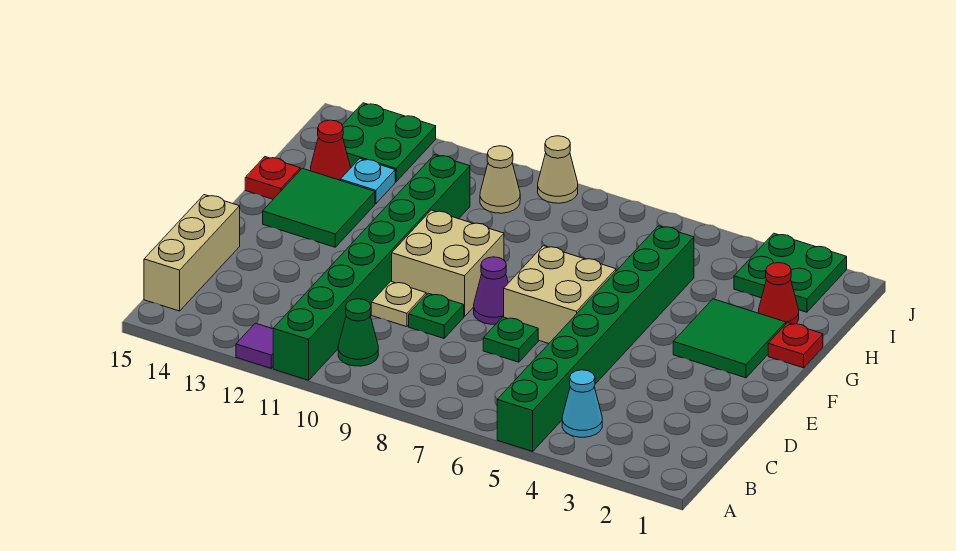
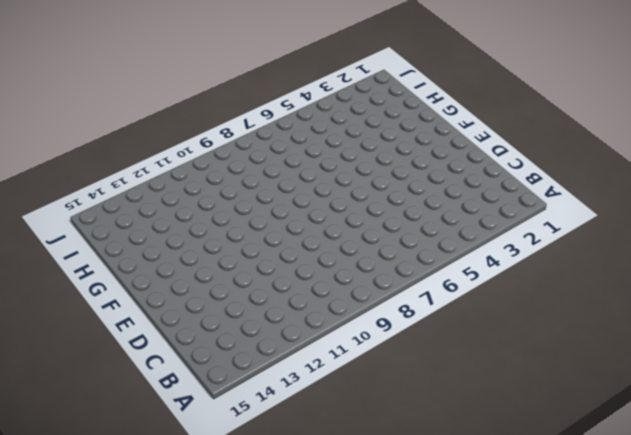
none -> green brick A5:H5 level 1
none -> green brick A11:H11 level 1
none -> purple tile A12 level 1

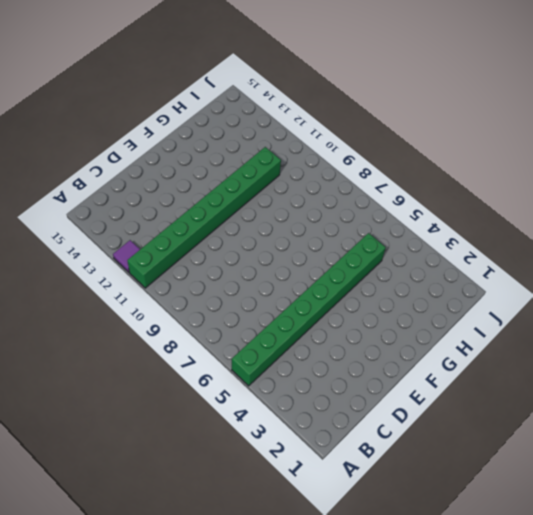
none -> cyan cone B4 level 1
none -> green cone B10 level 1
none -> tan brick B15:D15 level 1

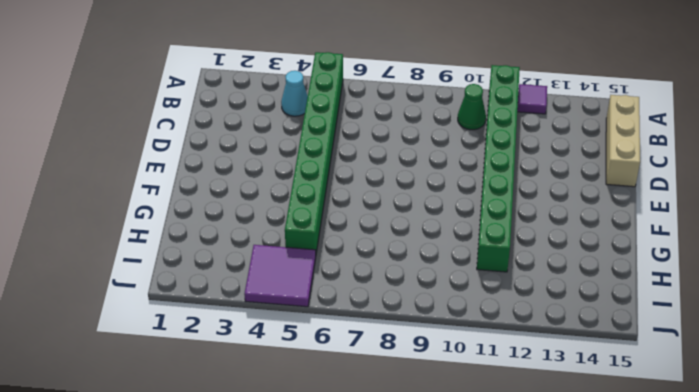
purple tile I4:J5 level 1 -> none
none -> green plate D7 level 1
none -> green plate D9 level 1
none -> tan plate D10 level 1

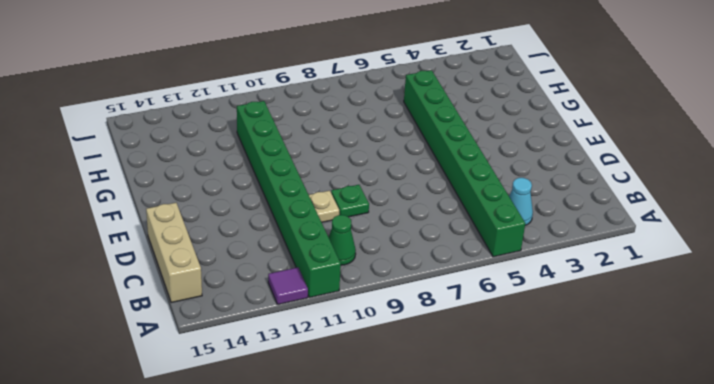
none -> green plate D7 level 1
none -> tan brick E6:F7 level 1
none -> purple cone E8 level 1

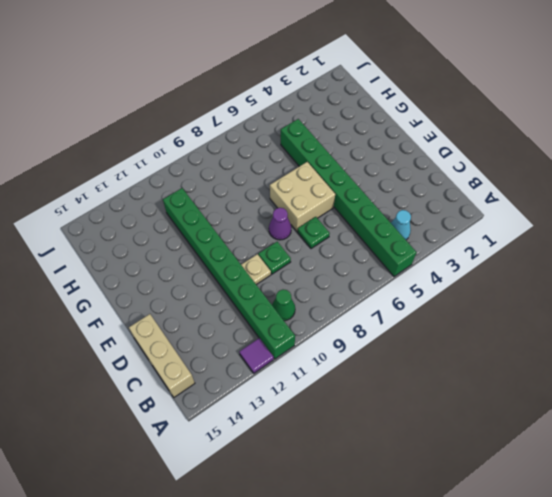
none -> tan brick E9:F10 level 1
none -> green tile F2:G3 level 1
none -> green tile F13:G14 level 1

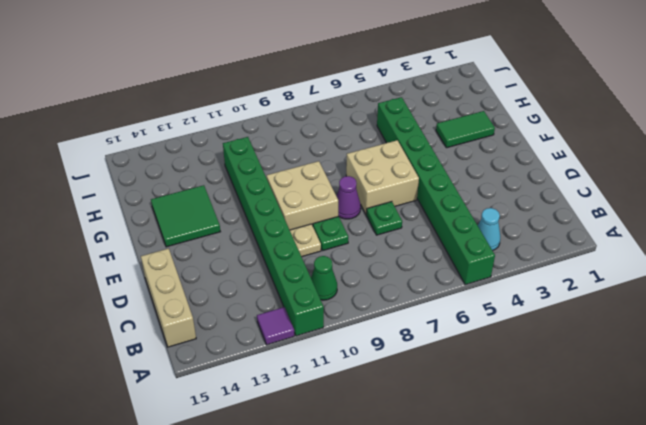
green tile G2:G3 level 1 -> green tile F2:G3 level 1
none -> red plate G1 level 1
none -> red plate G15 level 1
none -> red cone H2 level 1

